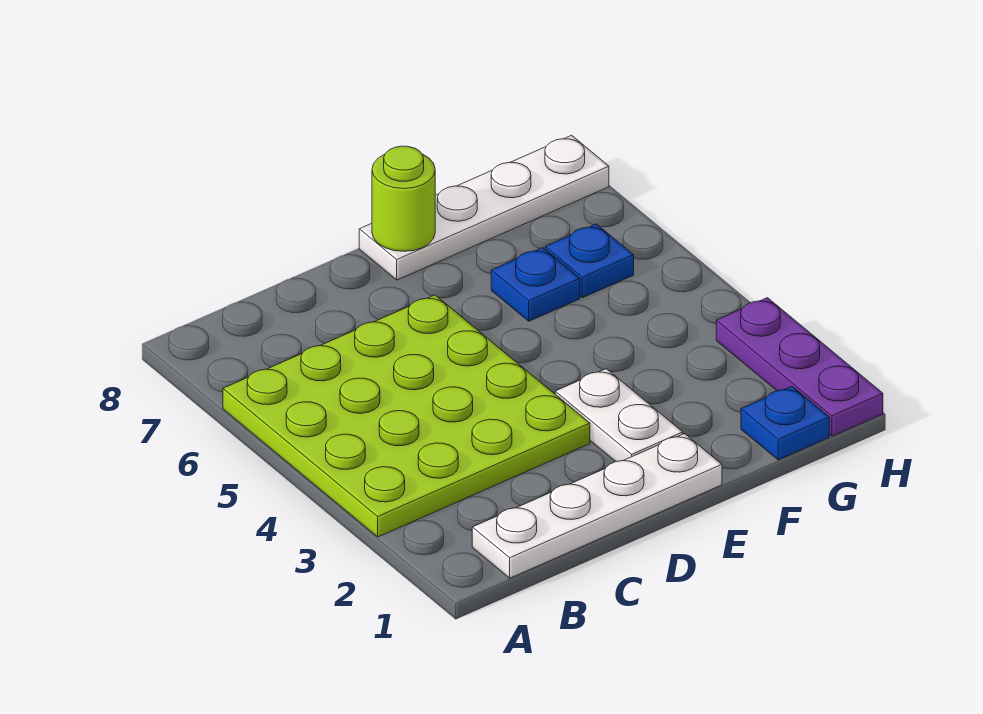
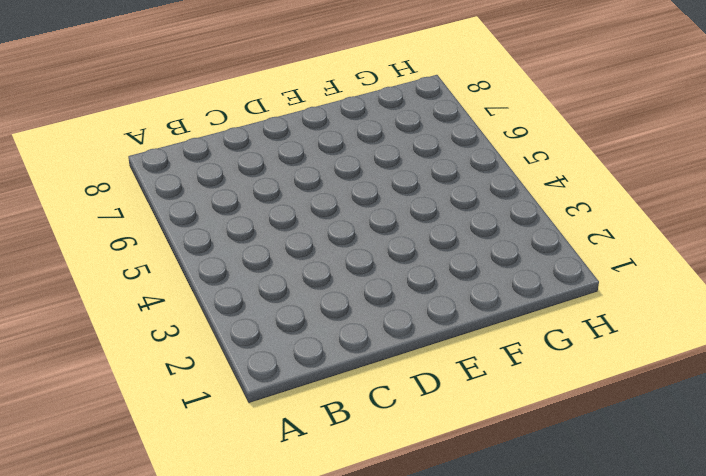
none -> lime plate A3:D6 level 1
none -> white plate B1:E1 level 1

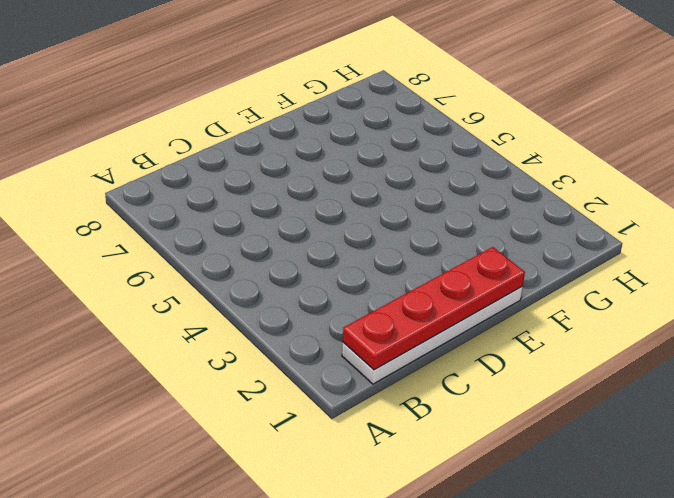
red plate B1:E1 level 2 -> none
none -> lime plate A3:D6 level 1
none -> white plate E2:E3 level 1

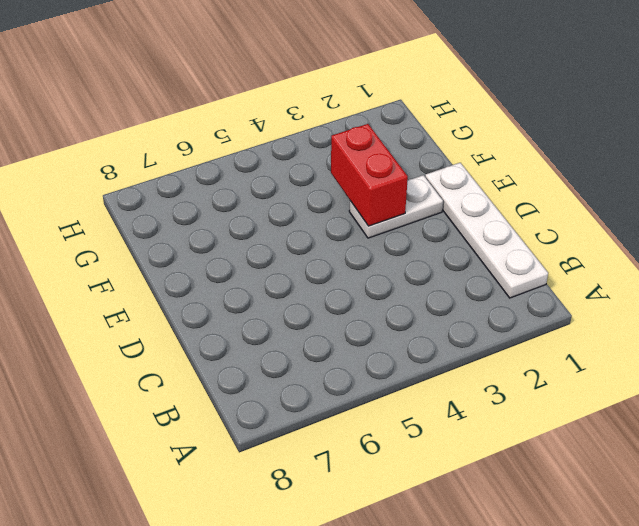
red brick E3:F3 level 2 -> none
none -> lime plate A3:D6 level 1
none -> white plate E8:H8 level 1

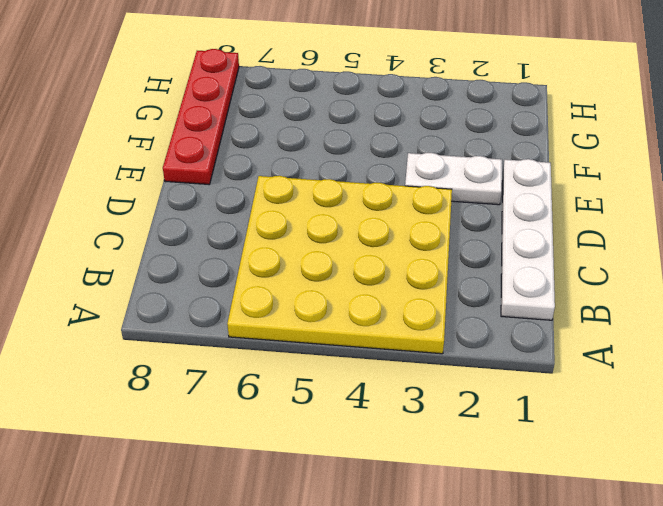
yellow plate A3:D6 level 1 -> lime plate A3:D6 level 1
red plate E8:H8 level 1 -> white plate E8:H8 level 1
none -> blue plate F6 level 1
none -> blue plate G1 level 1

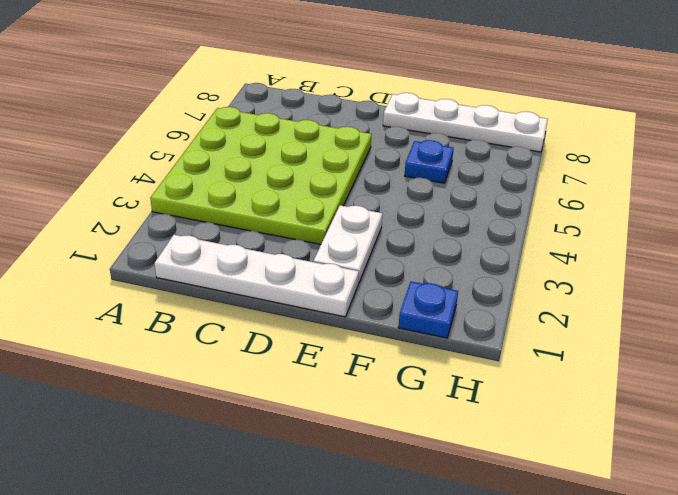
none -> blue plate G6 level 1
none -> purple plate H1:H3 level 1

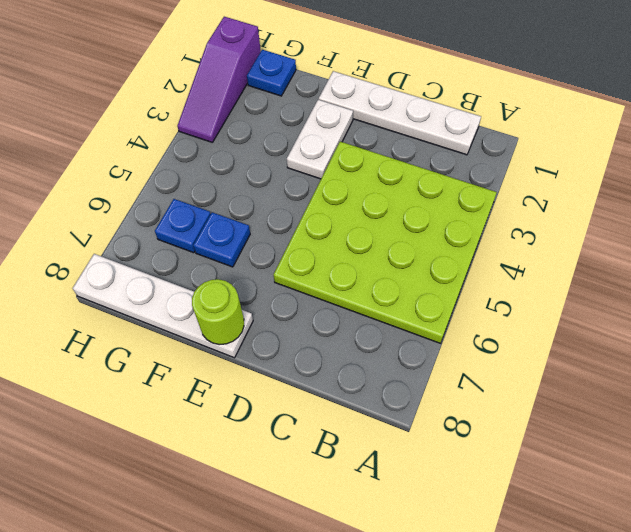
purple slope H1:H3 level 1 top 1 -> purple plate H1:H3 level 1

